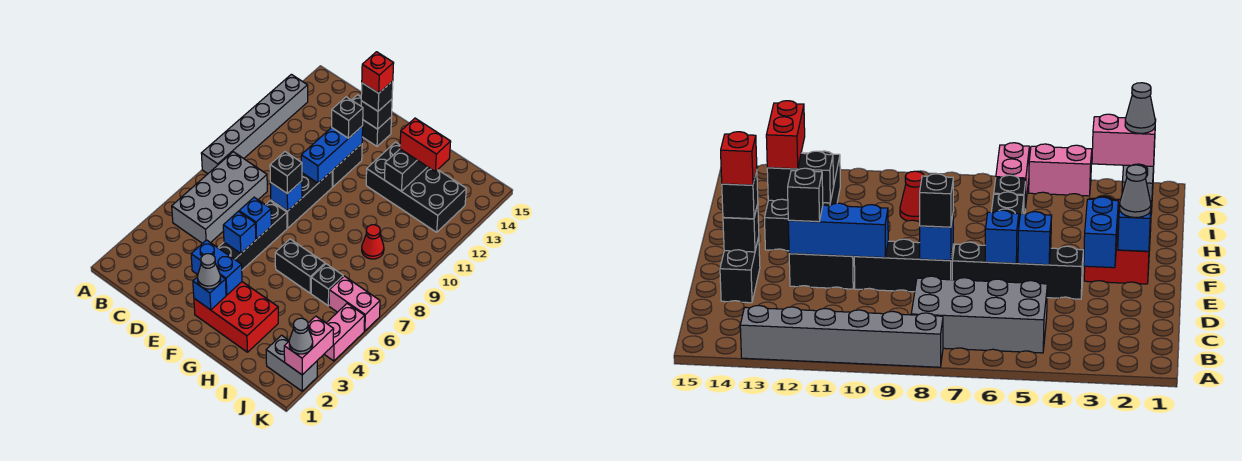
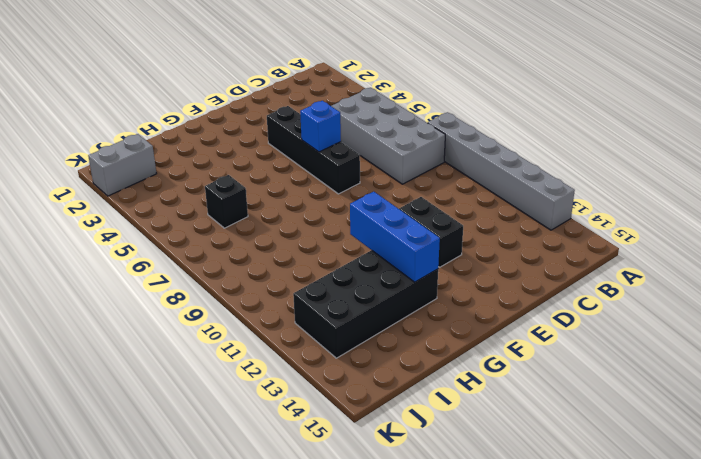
blue brick G11:G13 level 2 -> blue brick E10:E12 level 2
none -> black brick D14:E14 level 1
none -> black brick E8:E10 level 1
none -> red brick F2:H3 level 1
none -> black brick G6:H6 level 1

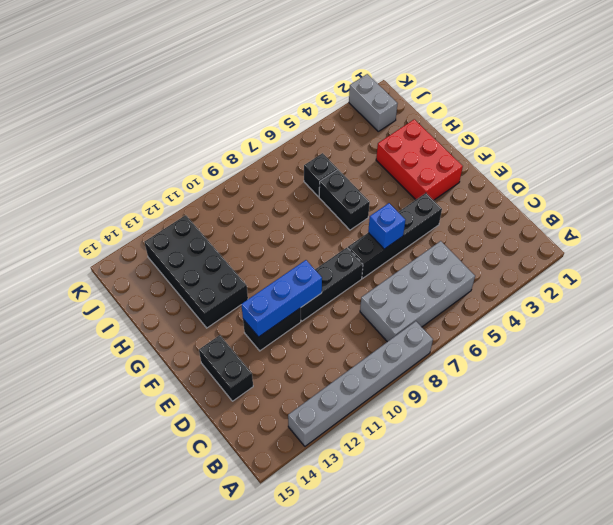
none -> red cone I9 level 1
none -> pink brick J6:K6 level 1
none -> pink brick K4:K5 level 1
none -> blue brick E3:F3 level 2

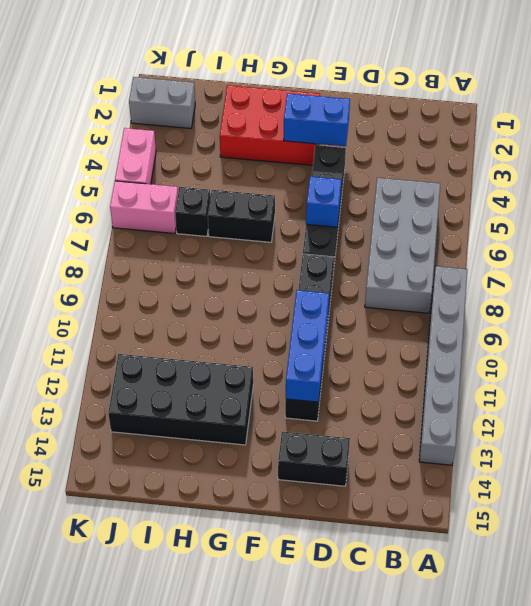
none -> red cone I9 level 1
none -> blue brick E5 level 2
none -> blue brick E8 level 2
none -> black brick E14 level 2

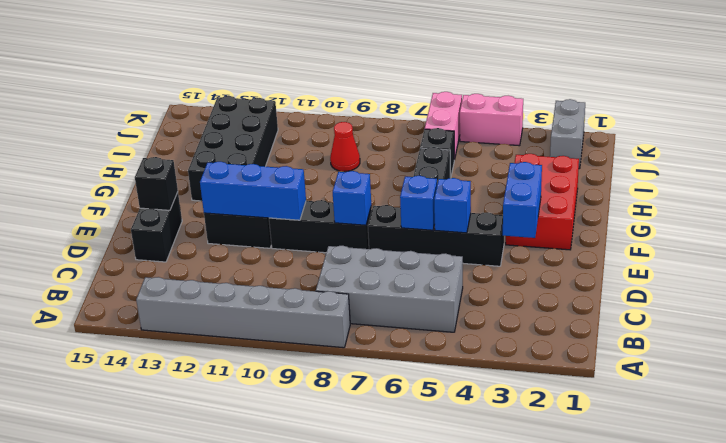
none -> blue brick F2 level 2
none -> black brick H12:H13 level 2
none -> pink brick K2:K3 level 2
none -> black brick E8 level 3

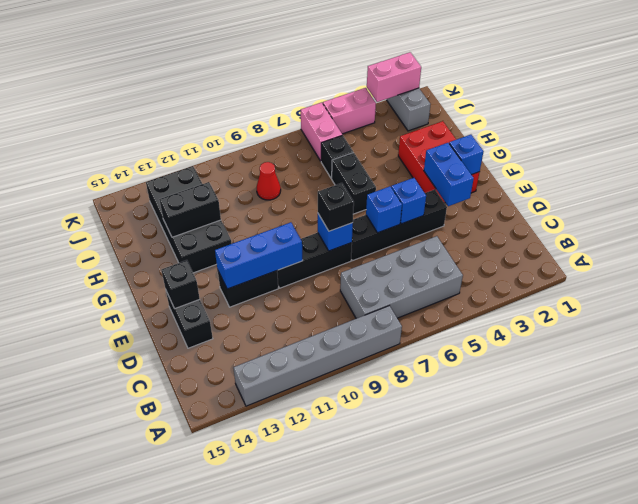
none -> black brick E12 level 3
none -> black brick E14 level 3
none -> grey cone F2 level 3
none -> red brick H13:I13 level 3

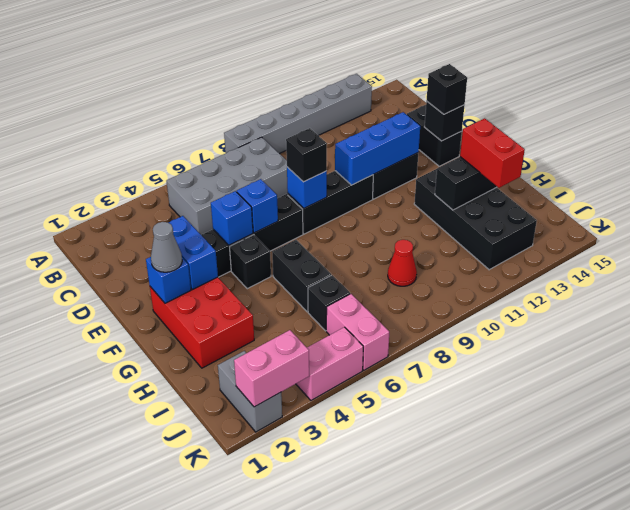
black brick F5 level 1 -> black brick E12 level 3
none -> grey cone K2 level 3
none -> red brick E14 level 4

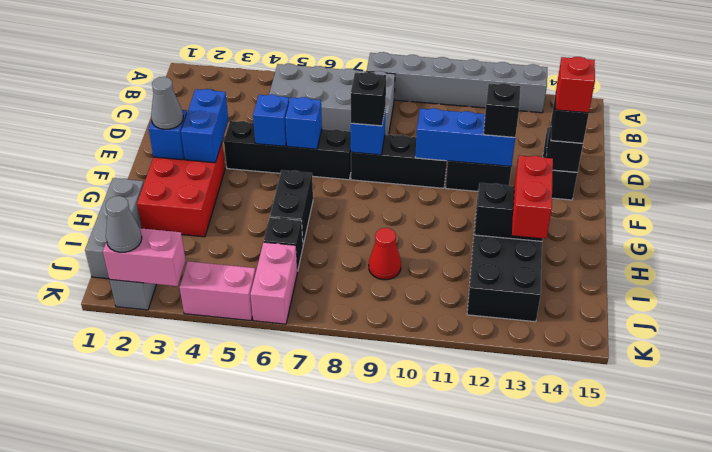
grey brick H1:J1 level 1 -> none

